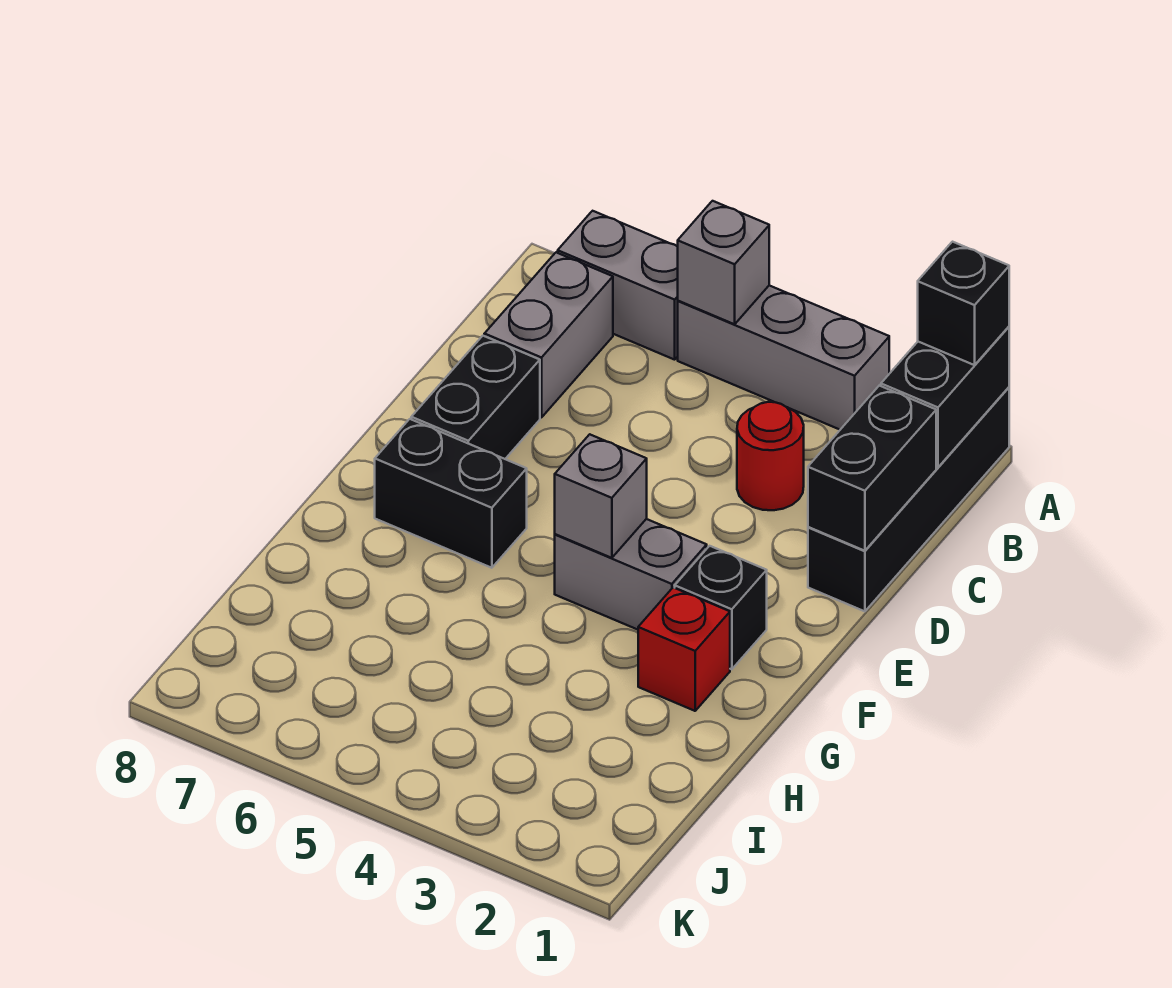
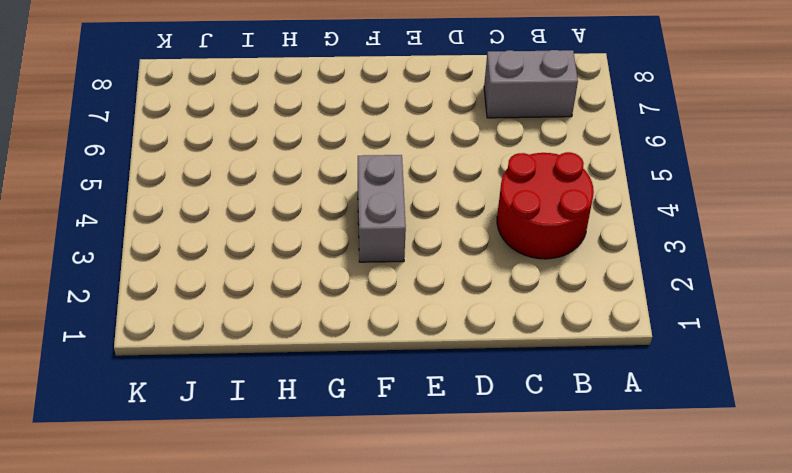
red round brick B3:C4 level 1 -> red round brick C3 level 1
none -> black brick A1:D1 level 1
none -> grey brick A3:A5 level 1
none -> grey brick A6:A7 level 1

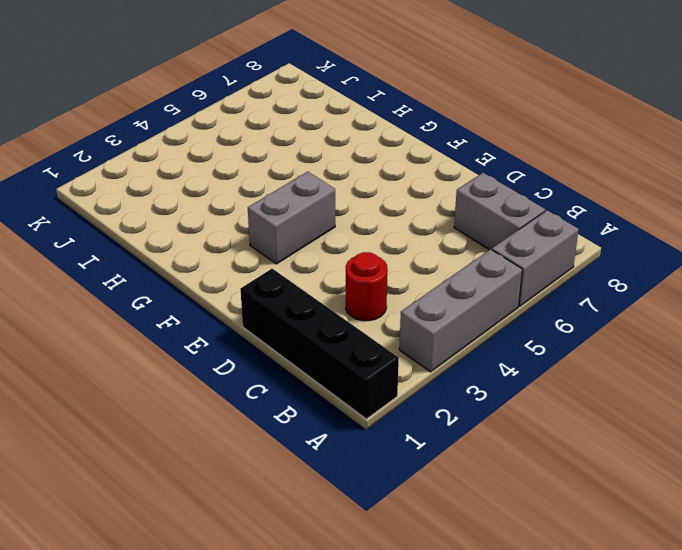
none -> black brick D7:E7 level 1
none -> black brick F2 level 1
none -> black brick F6:F7 level 1

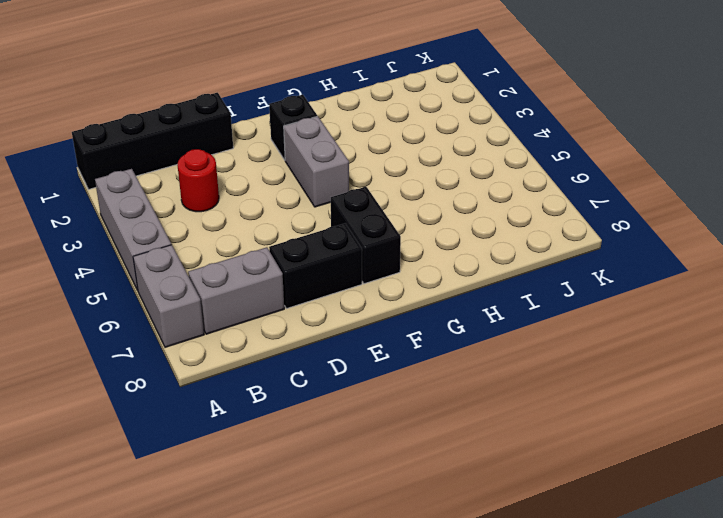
none -> red brick G2 level 1
none -> black brick A1:B1 level 2
none -> grey brick A5 level 2

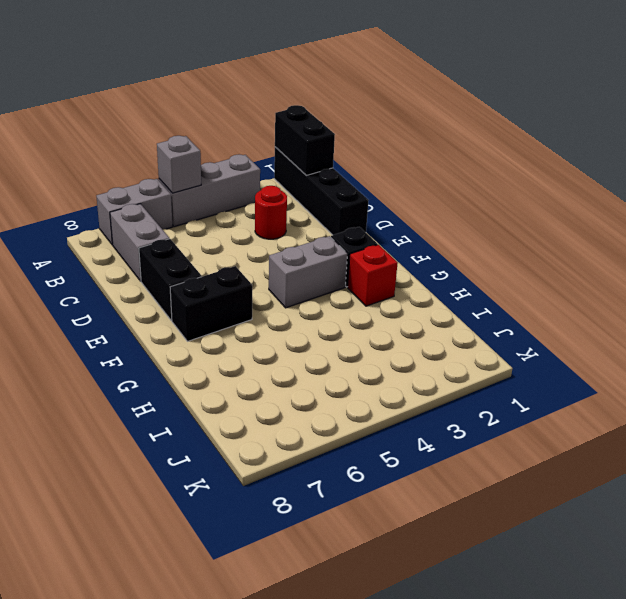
none -> black brick C1:D1 level 2
none -> grey brick F4 level 2
none -> black brick A1 level 3

